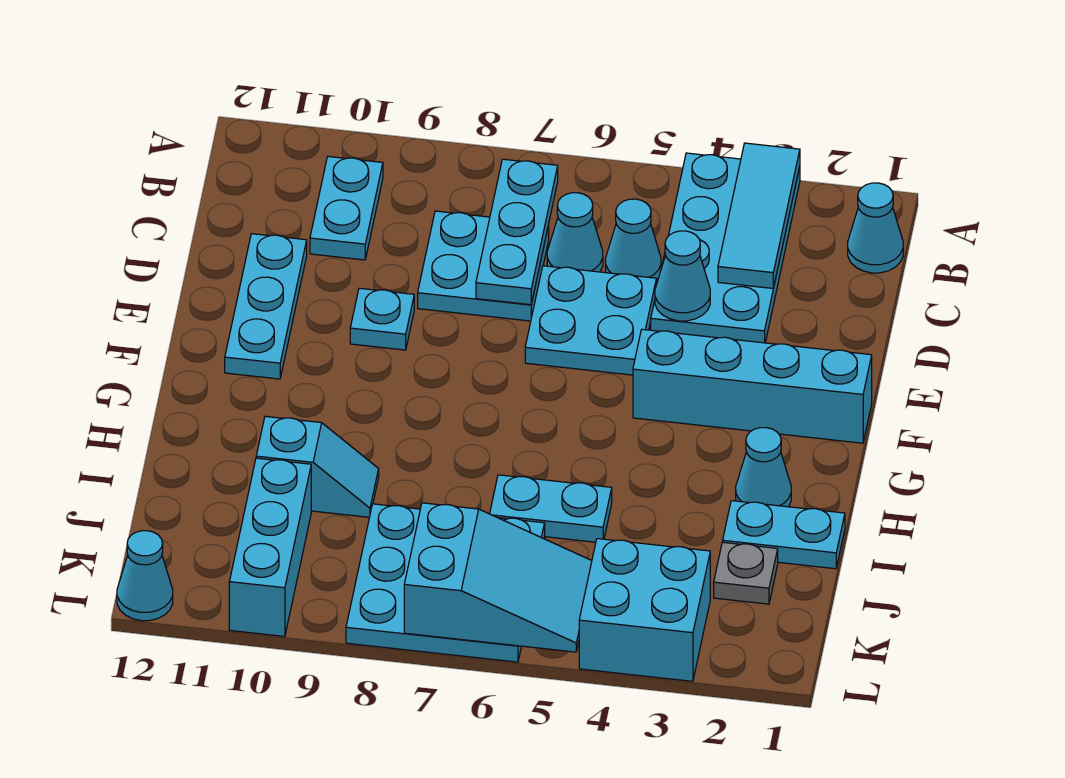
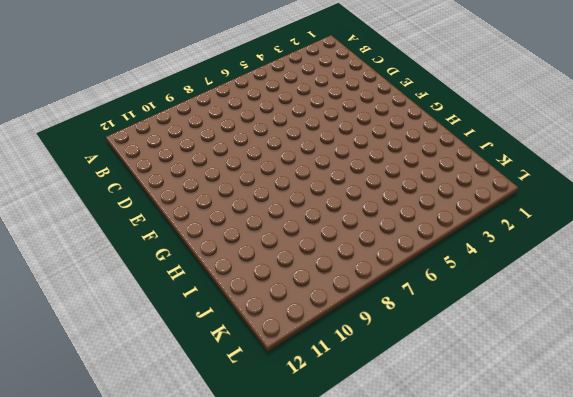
none -> cyan plate A3:D4 level 1
none -> cyan cone B1 level 1
none -> cyan plate B10:C10 level 1

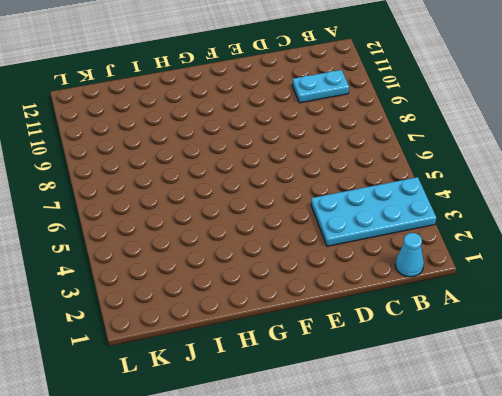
none -> cyan cone C5 level 1
none -> cyan cone C6 level 1
none -> cyan plate C7:D8 level 1

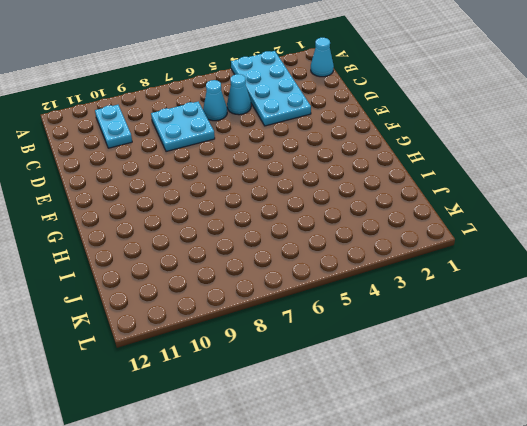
none -> cyan plate D5:E6 level 1
none -> cyan plate D11:F11 level 1
none -> cyan plate E9 level 1

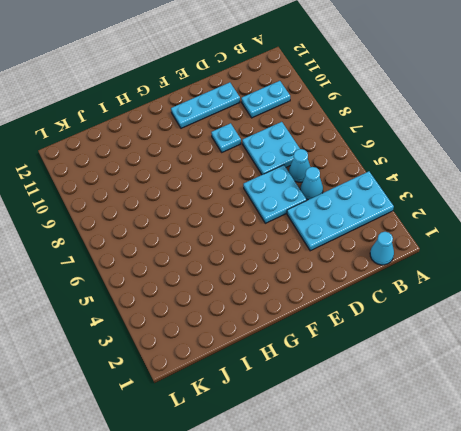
none -> cyan brick F1:F4 level 1
none -> cyan cone H2 level 1
none -> cyan plate I1:I2 level 1

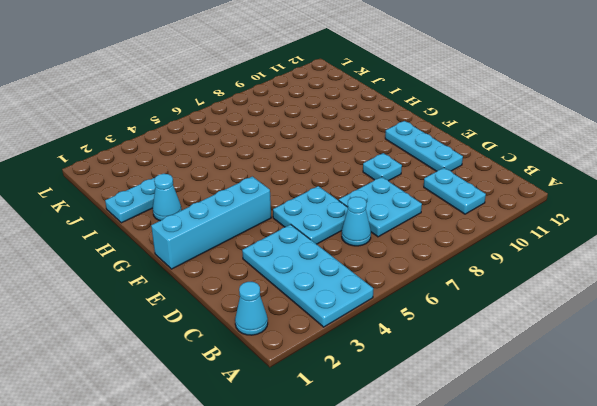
none -> cyan cone C5 level 1
none -> cyan plate I5:I6 level 1
none -> cyan slope I9:I10 level 1 top 10

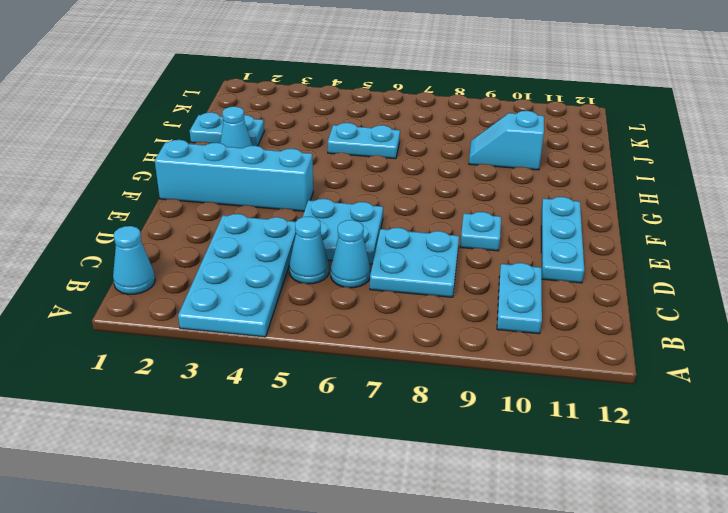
none -> grey plate J2 level 1
none -> cyan plate J6:L8 level 1
none -> cyan brick J10:L10 level 1

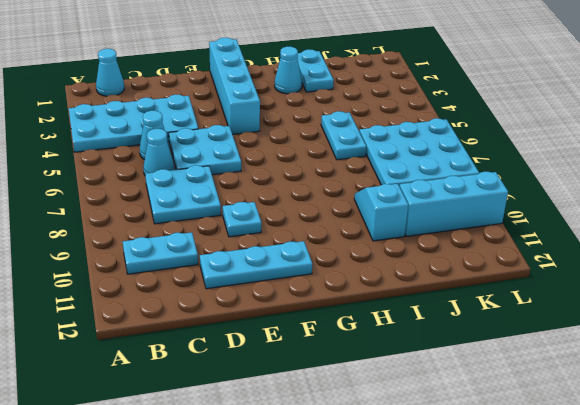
none -> grey plate J2 level 1
none -> cyan brick K3:L4 level 1
none -> cyan cone L12 level 1

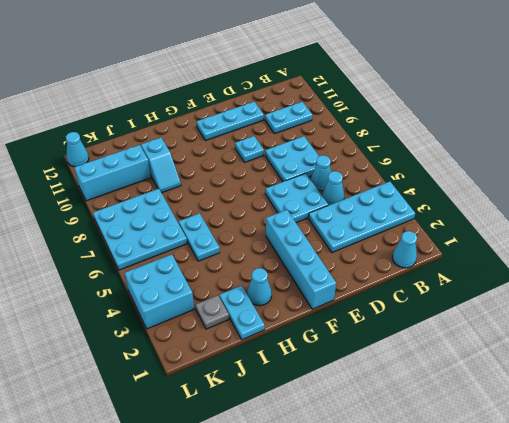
none -> cyan tile A3:C3 level 2
none -> cyan plate B7:D7 level 2
none -> cyan cone D4 level 2

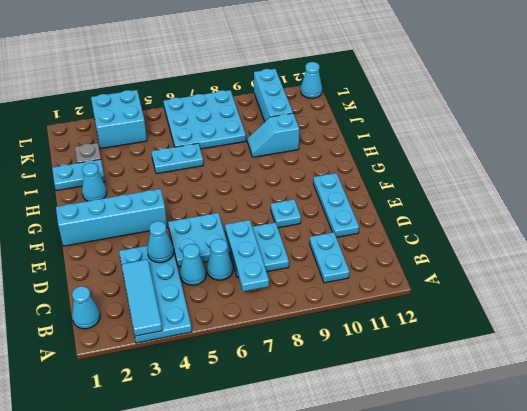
none -> cyan slope K5:L7 level 2 top 7

